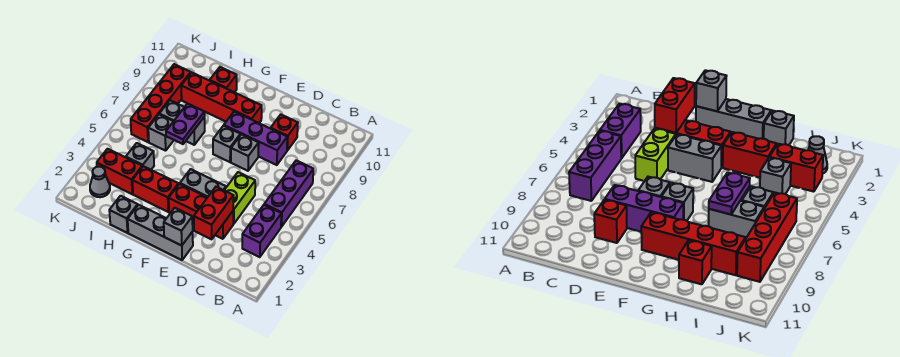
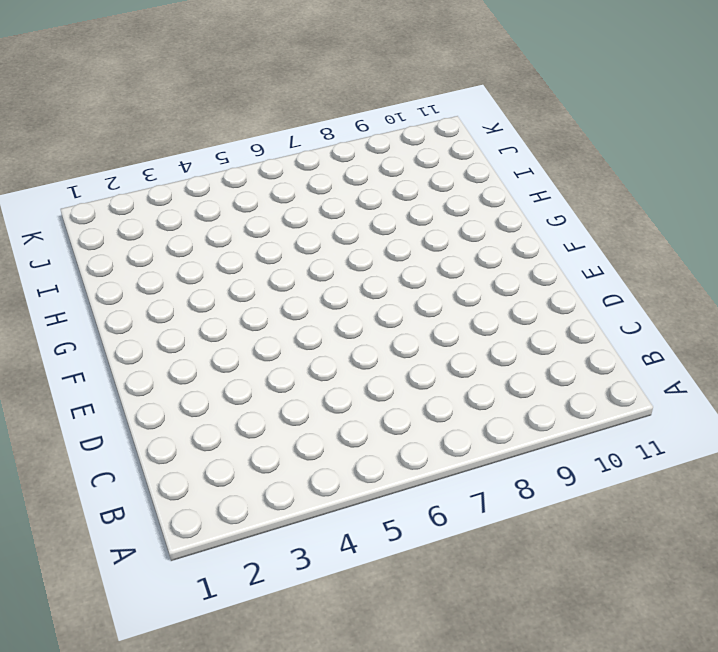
none -> purple brick B3:B4 level 1
none -> purple brick B5:B7 level 1
none -> red brick D3:F3 level 1

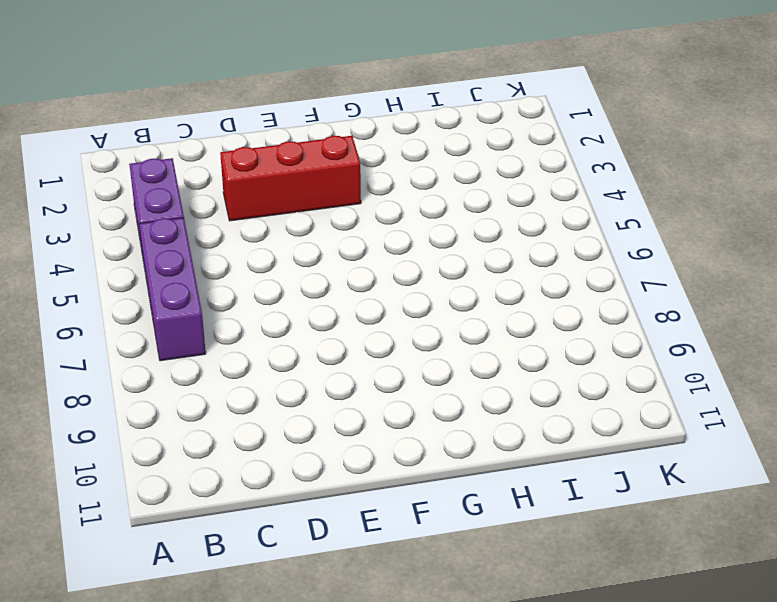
none -> lime brick D4:D5 level 1
none -> purple brick D8:F8 level 1
none -> red brick D9 level 1

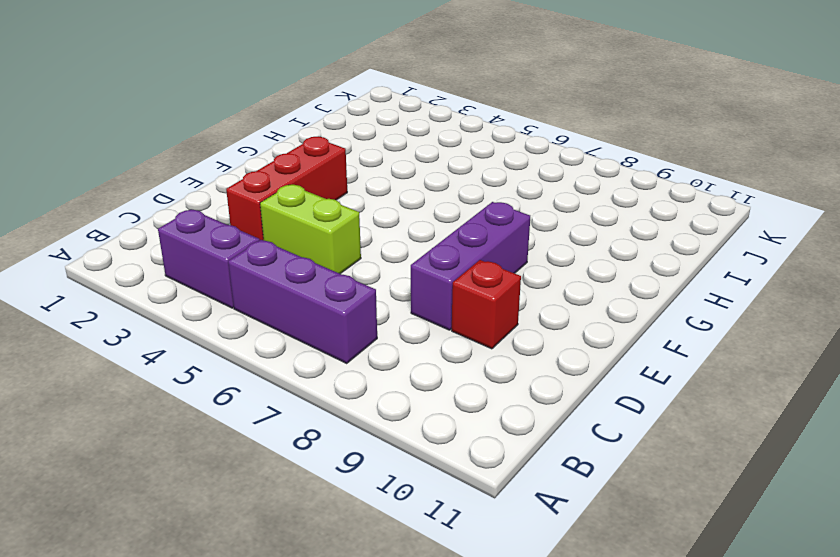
none -> grey brick E1:G1 level 1
none -> grey brick E4:F4 level 1
none -> grey brick E7 level 1

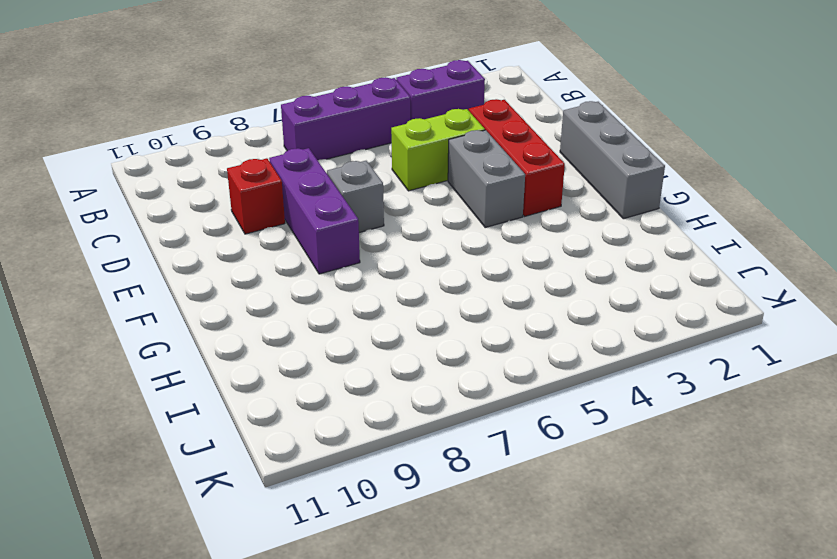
none -> grey brick F7 level 1
none -> red brick F9:I9 level 1
none -> red brick G3:H3 level 1

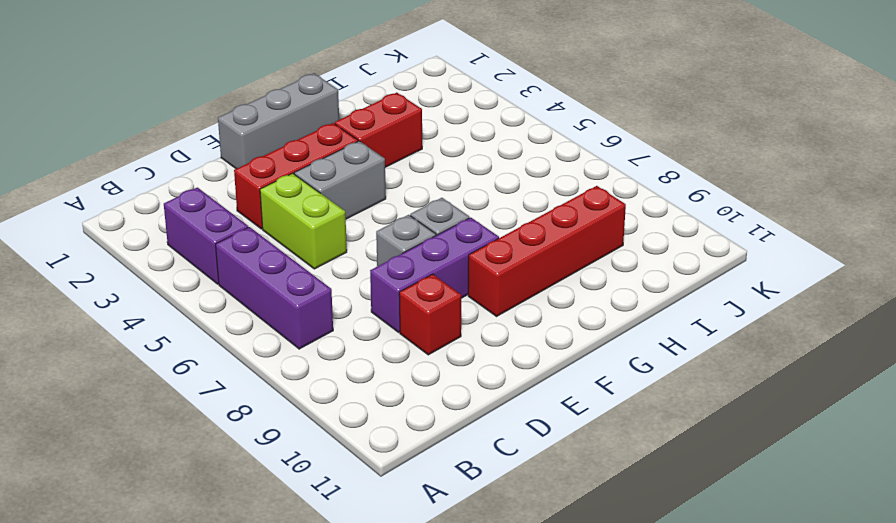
none -> grey brick H1 level 1
none -> grey brick H7:I7 level 1
none -> red brick H10 level 1

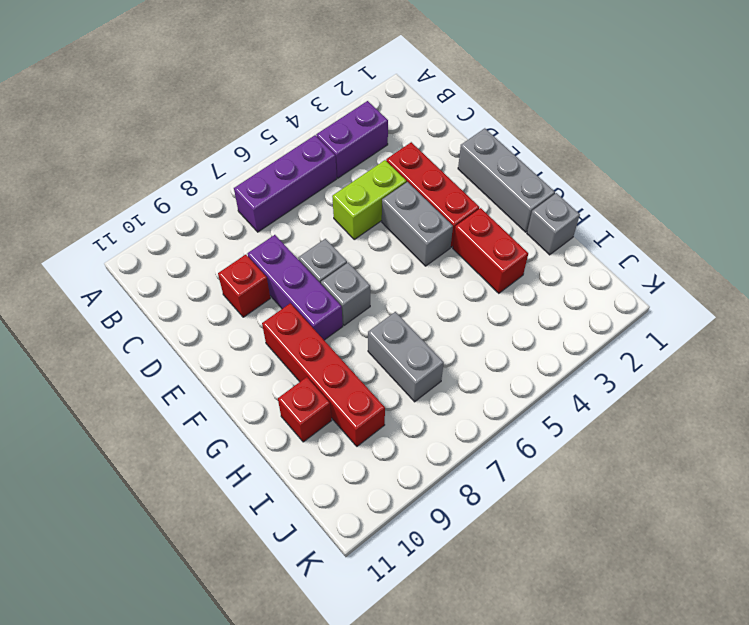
none -> red brick I3:J3 level 1
none -> grey brick I4 level 1
none -> grey brick I6 level 1

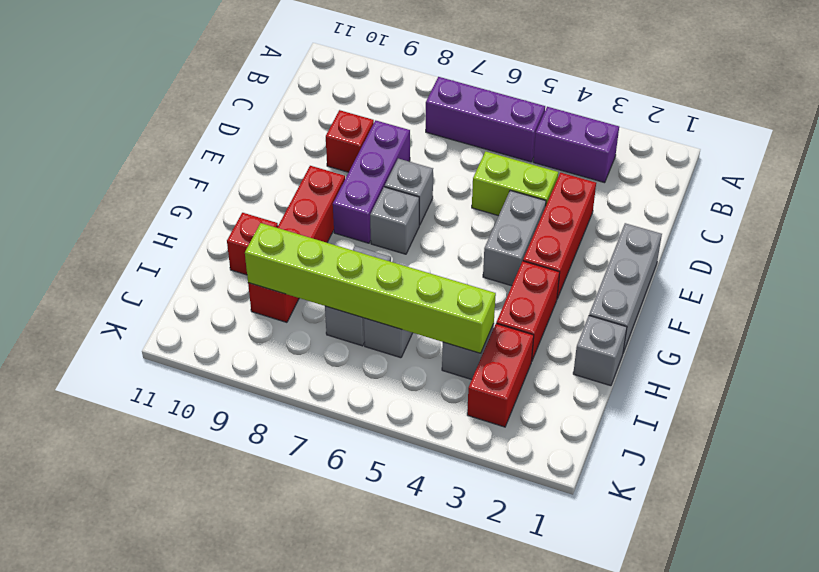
lime brick I4:I9 level 2 -> none
none -> grey cone J2 level 1
none -> red brick J6:J9 level 1
none -> red brick D2:D3 level 2

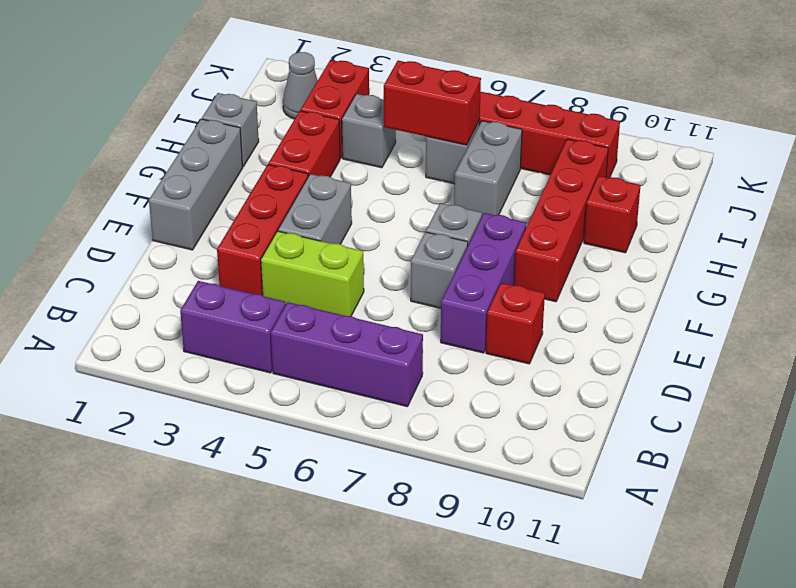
red brick I5:I6 level 2 -> red brick D2:D3 level 2
none -> grey brick E1 level 2
none -> purple plate H6:H7 level 2

